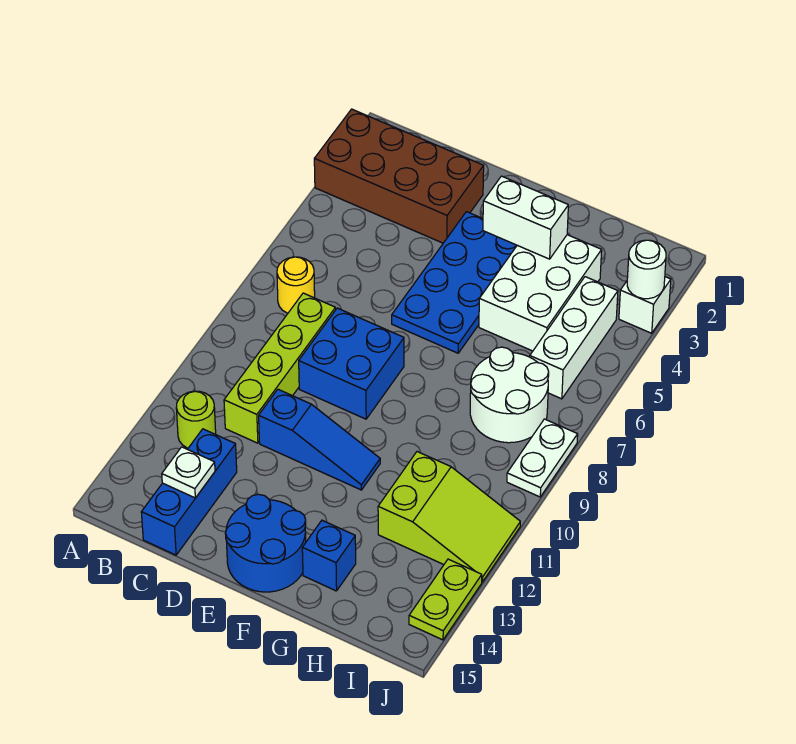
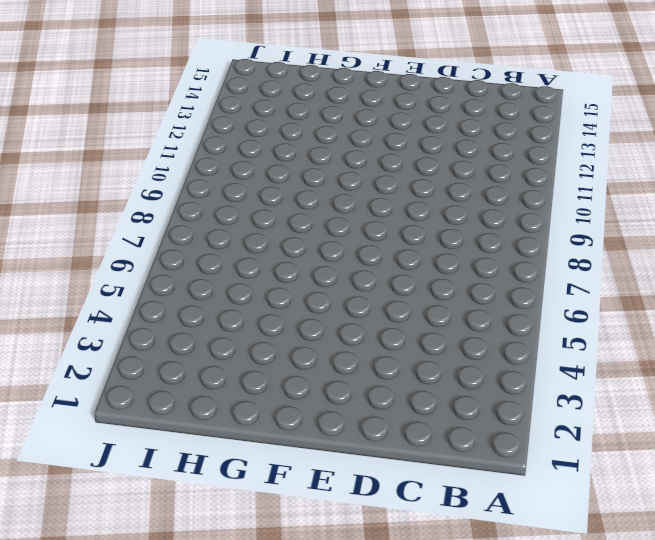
none -> brown brick A2:D3 level 1
none -> yellow round brick B7 level 1
none -> lime round brick B12 level 1

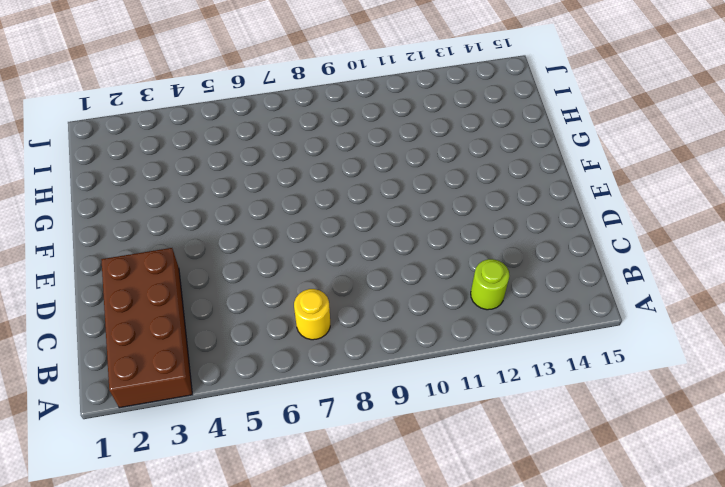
none -> lime brick C8:C11 level 1
none -> blue brick C13:C15 level 1
none -> blue brick D8:E9 level 1

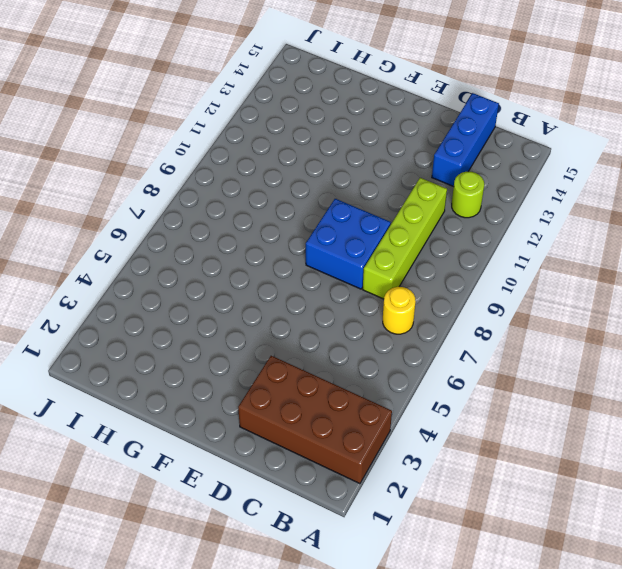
none -> blue slope D11:F11 level 1 top D
none -> blue plate E3:F6 level 1
none -> blue round brick E14:F15 level 1

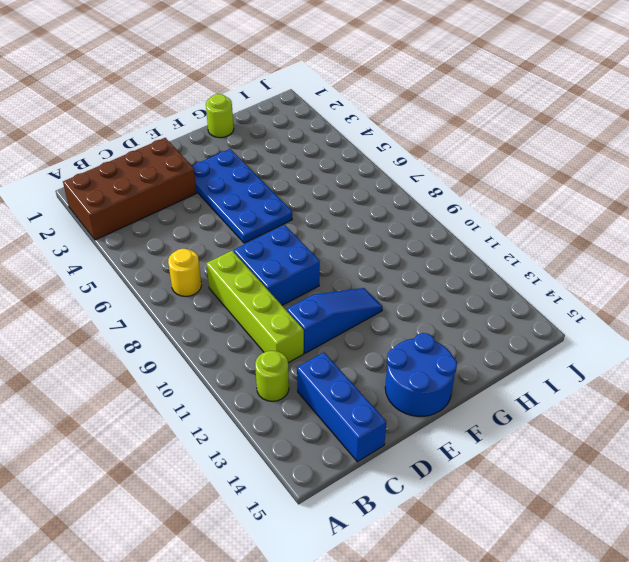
lime round brick G1 level 1 -> none
none -> white brick G3:H5 level 1
none -> blue brick G14 level 1
none -> white round brick H7:I8 level 1

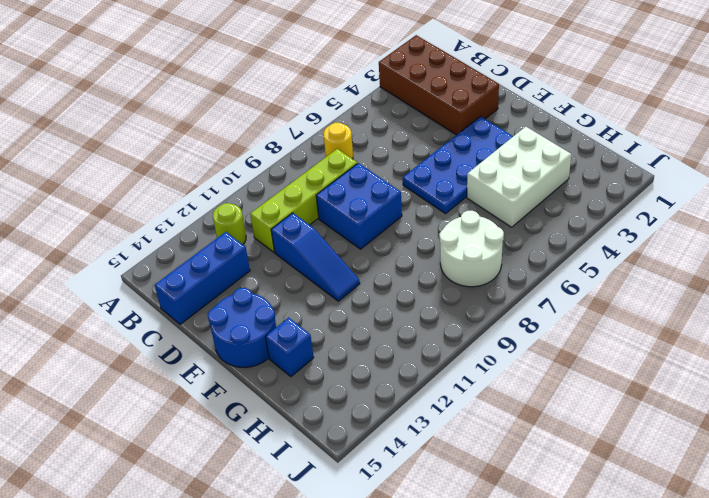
none -> lime slope H11:J12 level 1 top H
none -> white brick I4:I6 level 1
none -> white brick J3 level 1

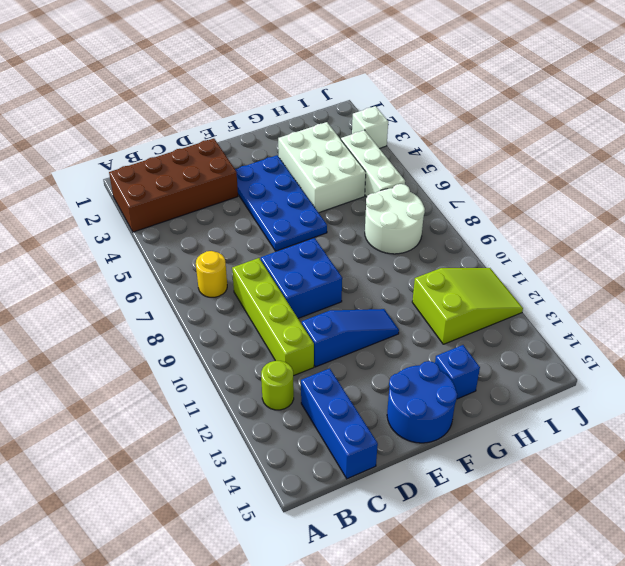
none -> white plate J8:J9 level 1
none -> lime plate J13:J14 level 1
none -> white plate C14 level 2

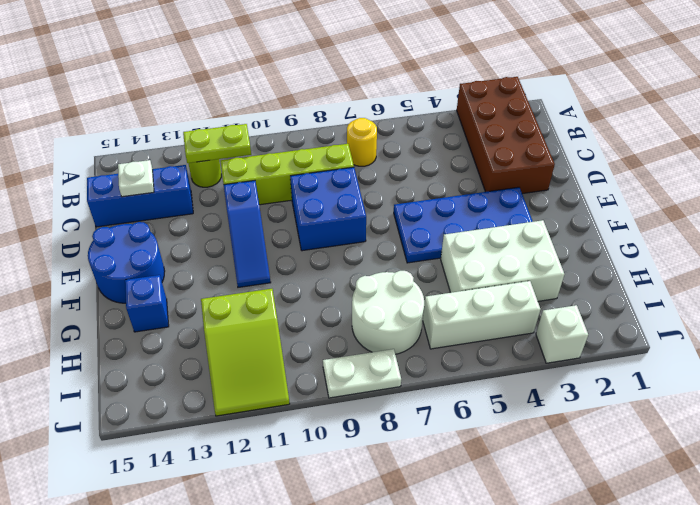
lime plate B11:B12 level 2 -> lime plate J13:J14 level 1
none -> white brick F3:G3 level 2
none -> white round brick J3 level 2

